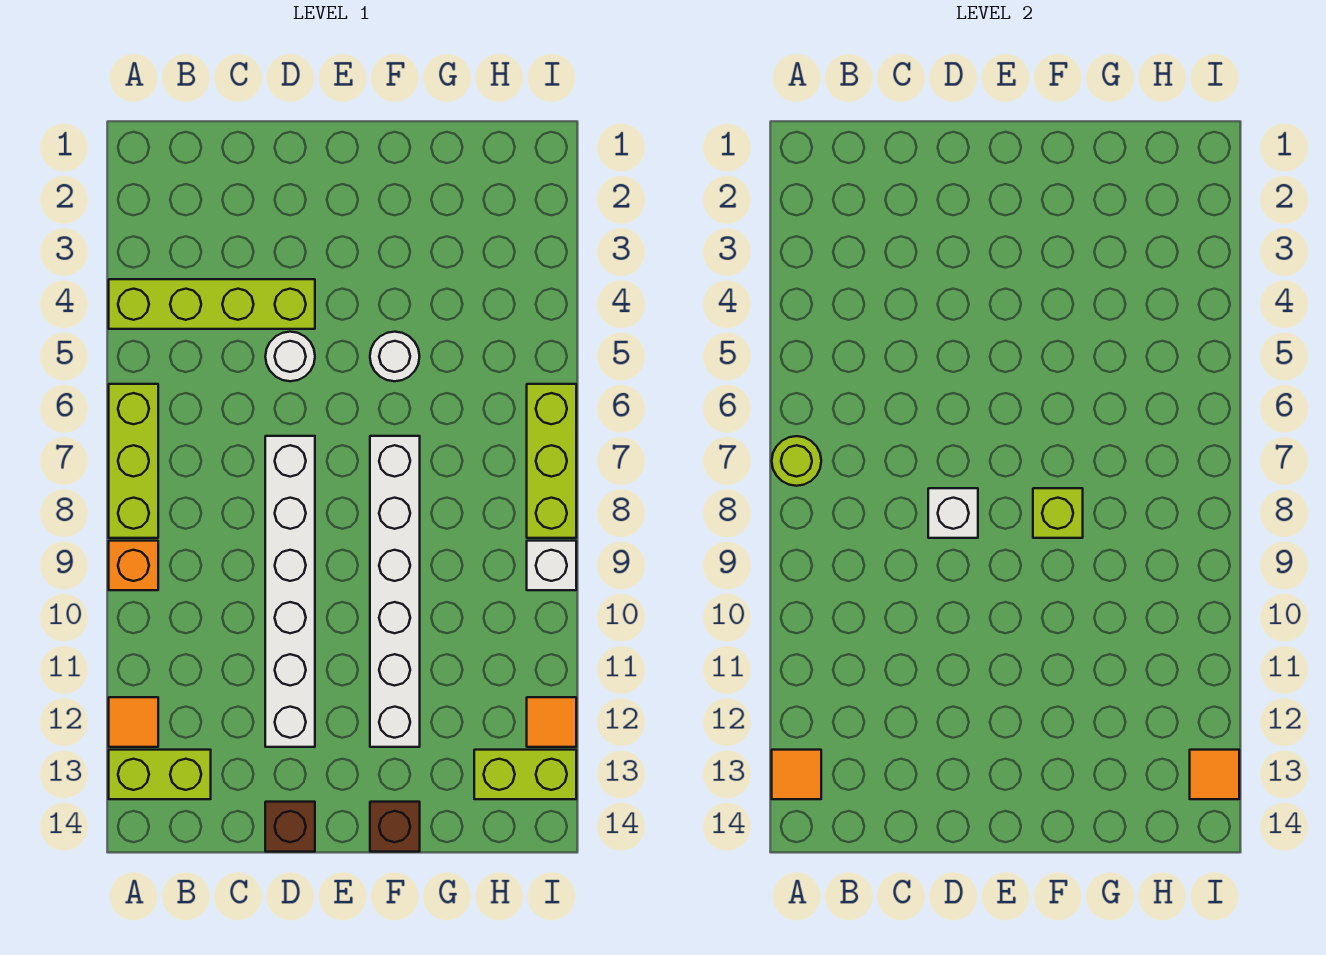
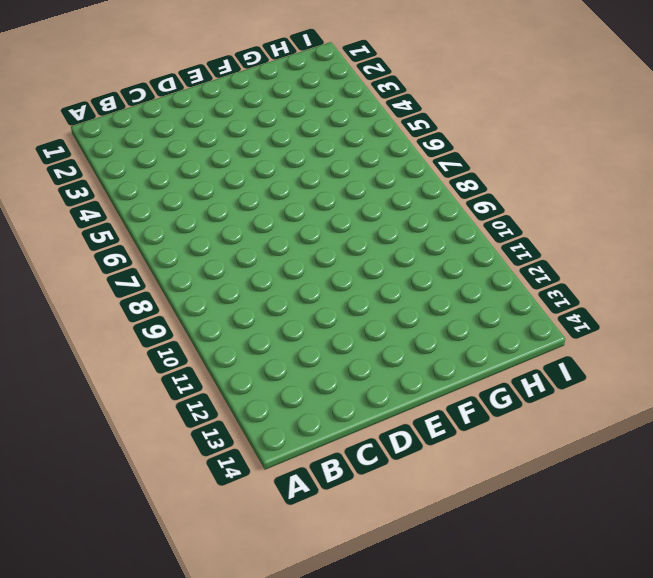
none -> lime brick A4:D4 level 1
none -> lime brick A6:A8 level 1
none -> orange brick A9 level 1

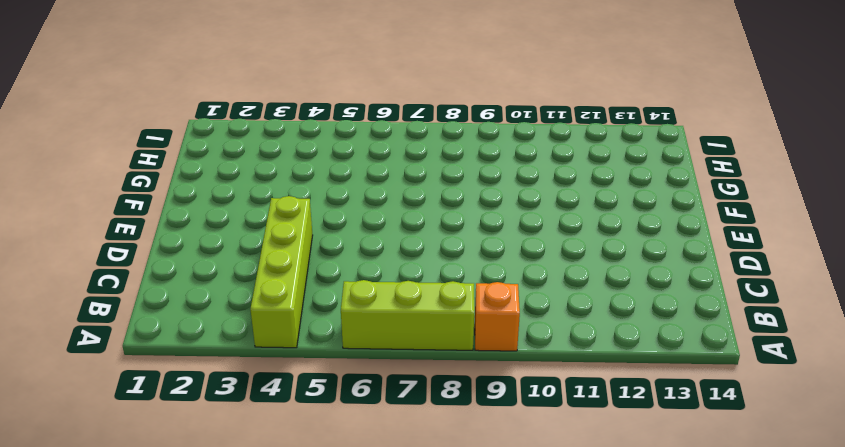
none -> orange tile A12 level 1
none -> lime brick A13:B13 level 1
none -> white round brick D5 level 1

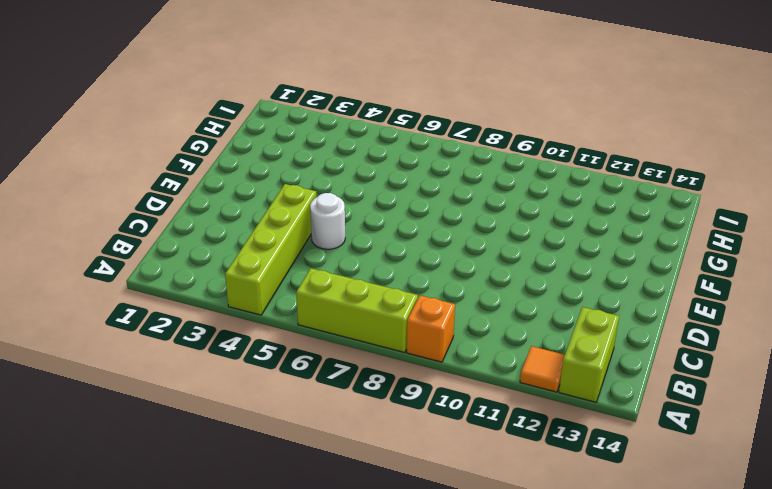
none -> white brick D7:D12 level 1
none -> brown brick D14 level 1
none -> white round brick F5 level 1

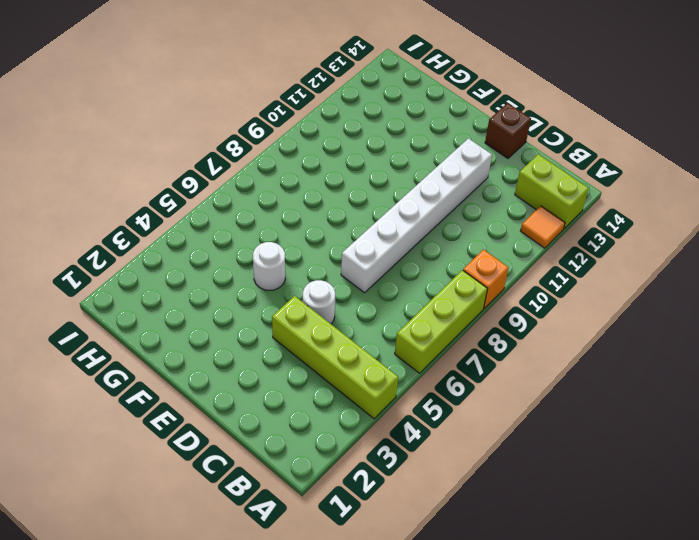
none -> white brick F7:F12 level 1
none -> brown brick F14 level 1
none -> lime brick H13:I13 level 1

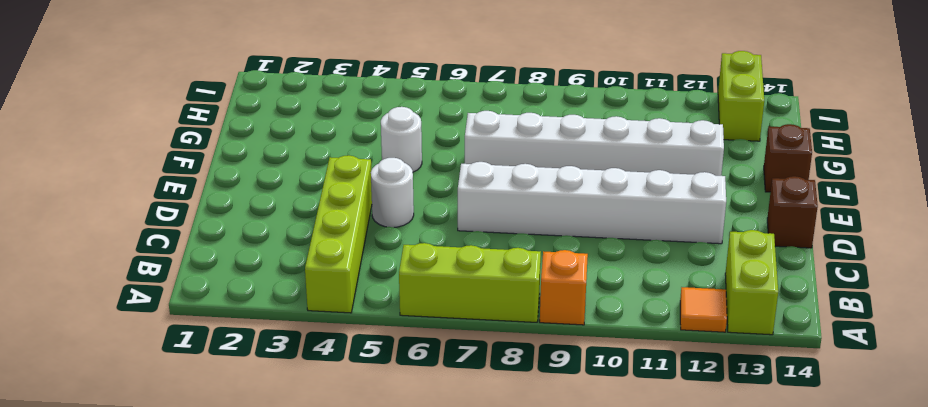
none -> lime brick I6:I8 level 1
none -> white brick I9 level 1
none -> orange tile I12 level 1

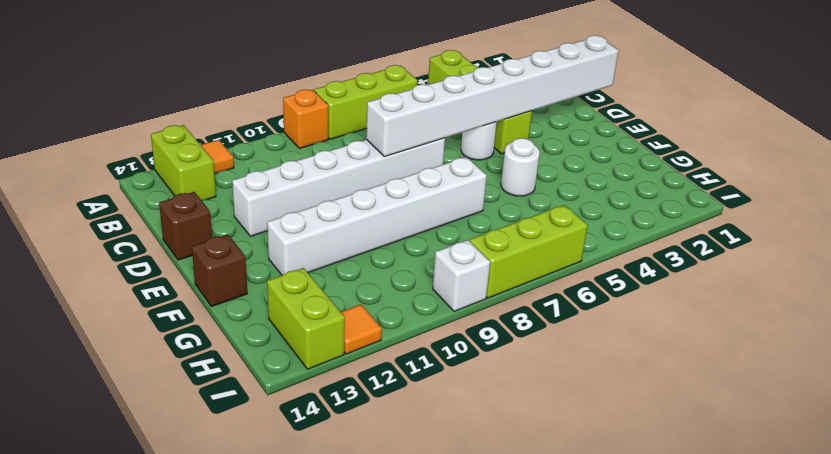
white brick D1:D8 level 2 -> white brick D8 level 2
none -> lime round brick A7 level 2
none -> orange tile A13 level 2
none -> lime brick F8 level 2

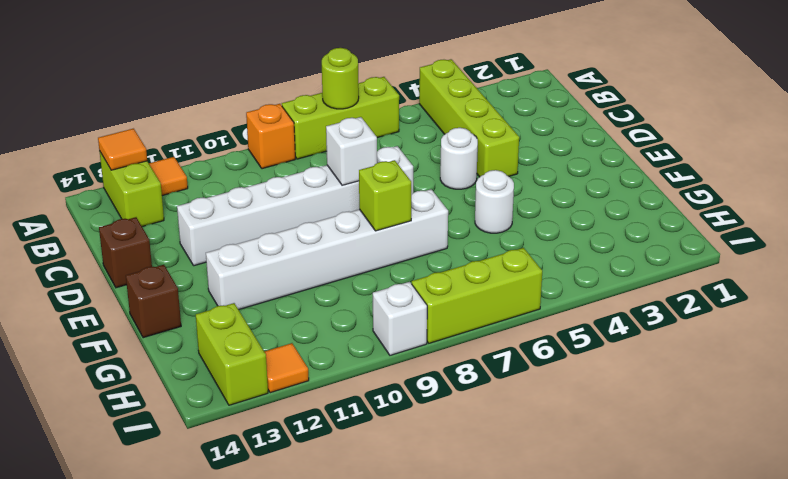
none -> orange tile I13 level 2

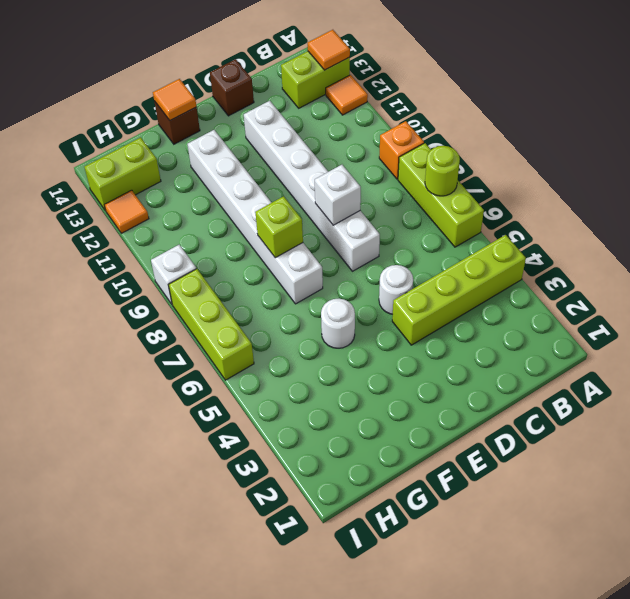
orange tile F14 level 2 -> orange tile I13 level 2

